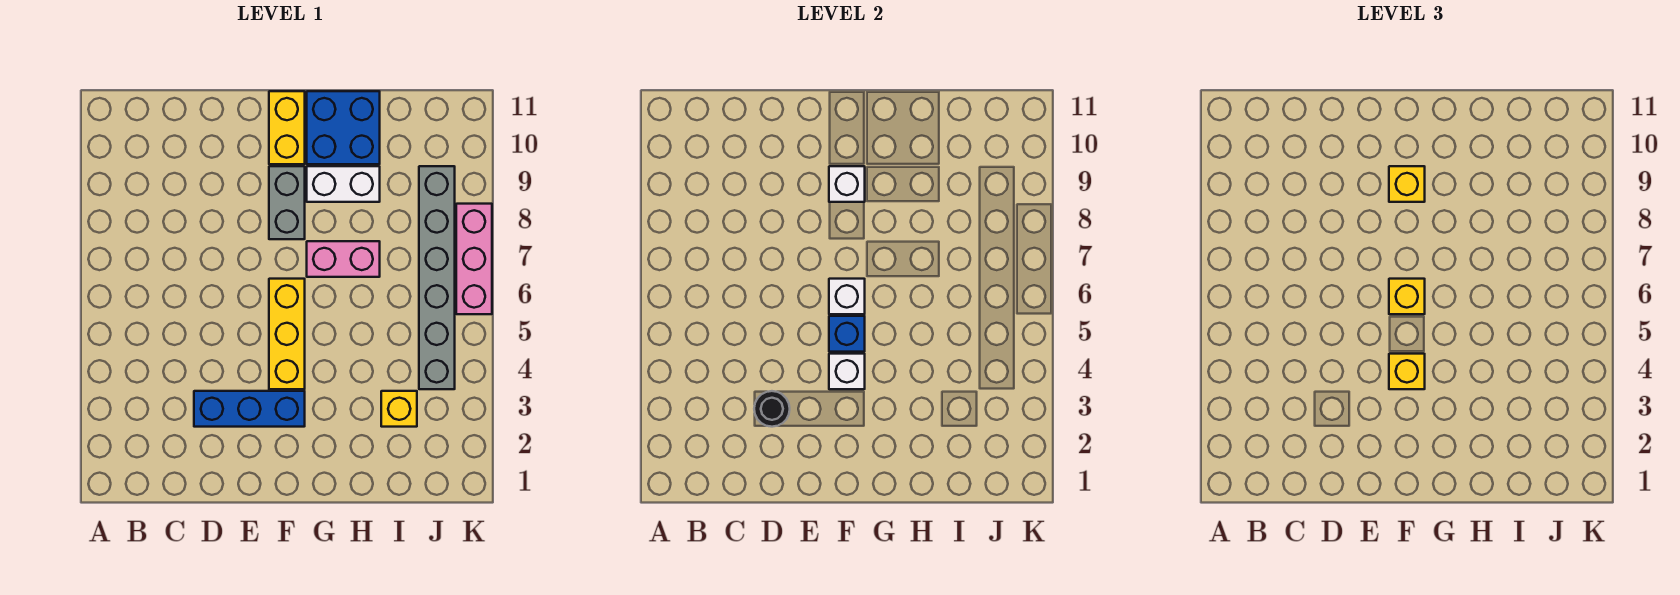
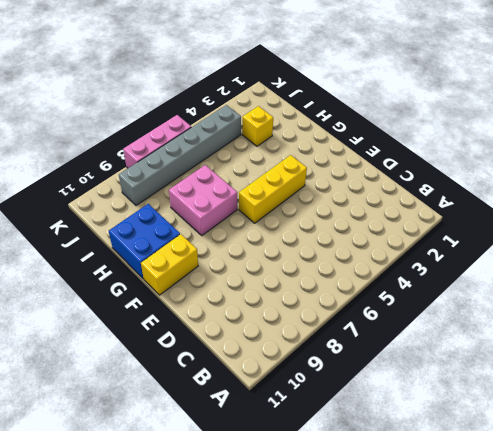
pink brick G7:H8 level 1 -> pink brick G7:H7 level 1
none -> blue brick D3:F3 level 1
none -> grey brick F8:F9 level 1
none -> white brick G9:H9 level 1

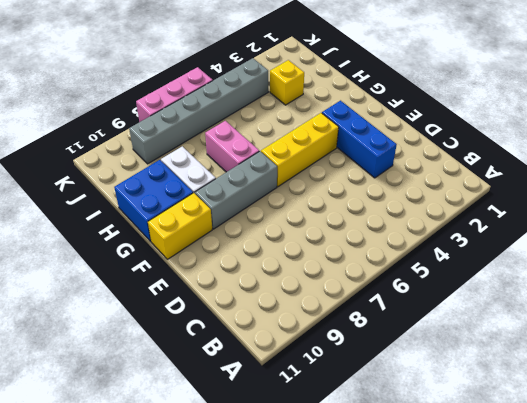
grey brick F7:F9 level 1 -> grey brick F8:F9 level 1
none -> black round brick D3 level 2
none -> white brick F4 level 2
none -> blue brick F5 level 2

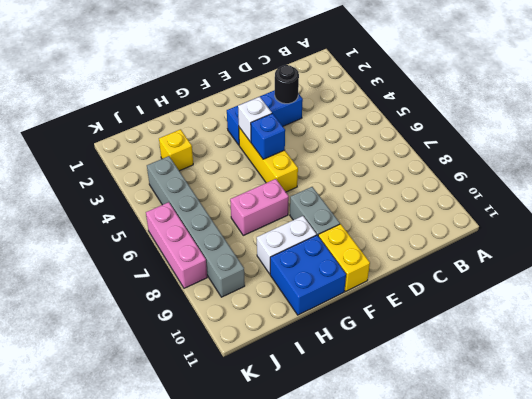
none -> white brick F6 level 2
none -> white brick F9 level 2
none -> yellow brick F4 level 3

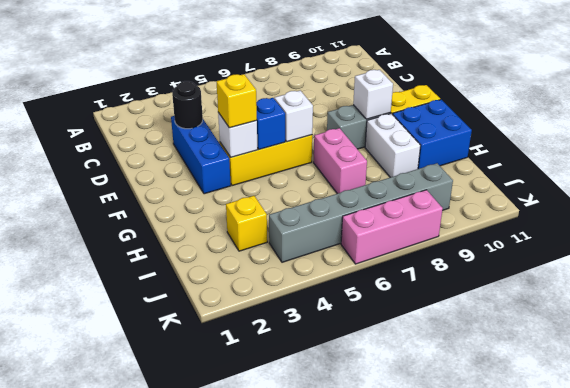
none -> yellow brick F6 level 3
none -> yellow brick F9 level 3

